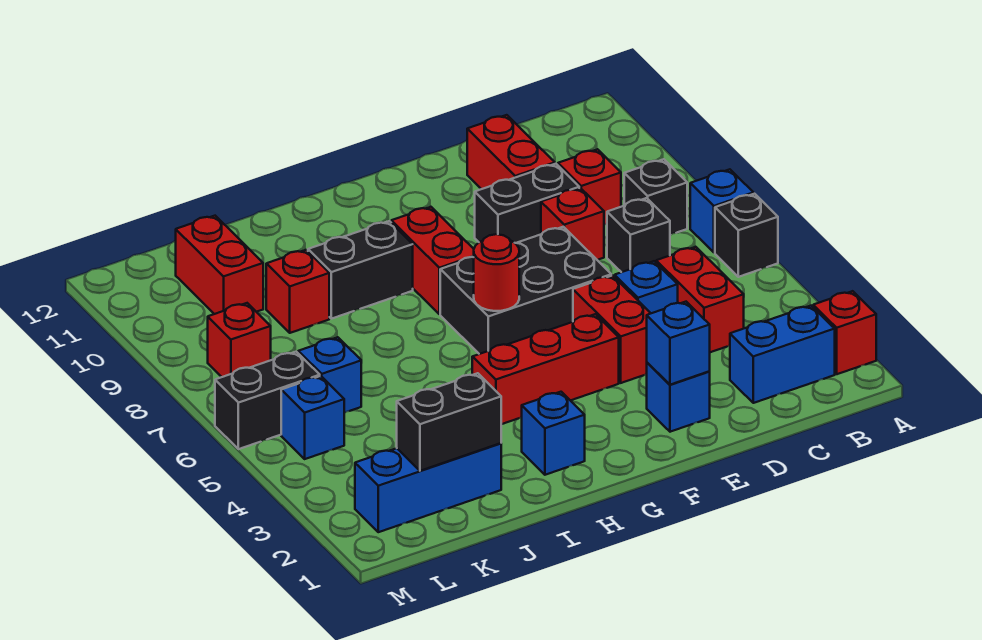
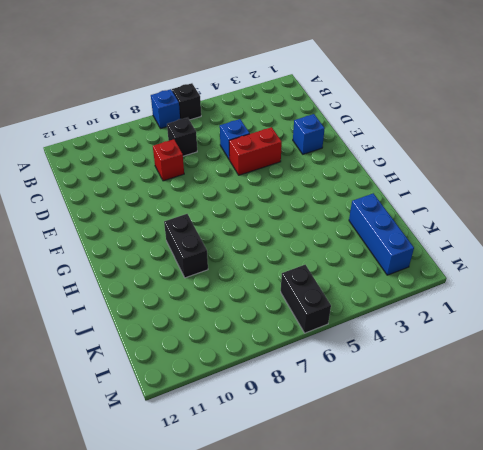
none -> red brick A2 level 1
none -> blue brick B2:C2 level 1
none -> black brick B8 level 1

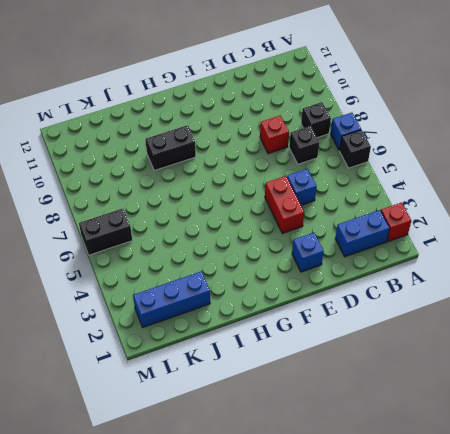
none -> red brick C4:C5 level 1
none -> red brick C9 level 1
none -> black brick D9:E9 level 1

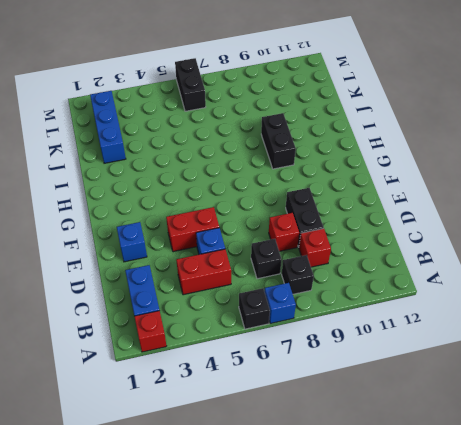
none -> red brick D10:D11 level 1
none -> black brick E6:G7 level 1
none -> red brick F4:H4 level 1

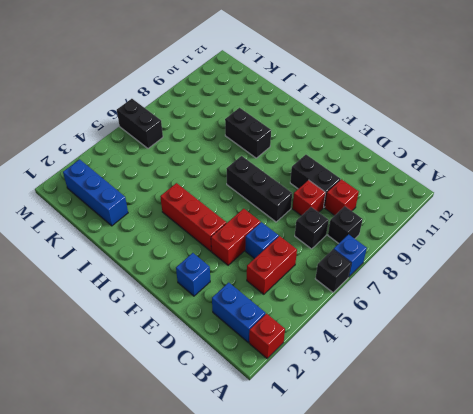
black brick E7:G7 level 1 -> black brick E6:G7 level 1
none -> red brick D10:D11 level 1
none -> red brick G8:G9 level 1
none -> blue brick H2 level 1

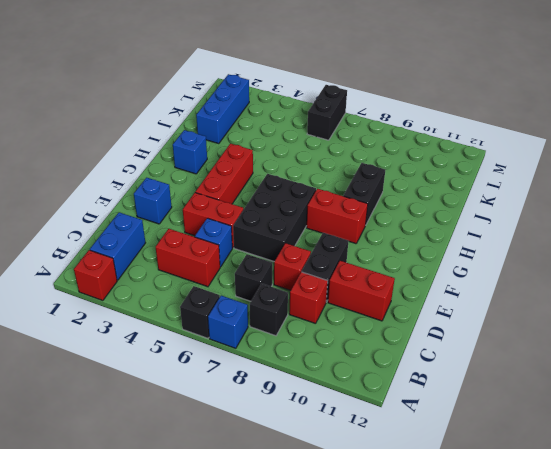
none -> red brick J9 level 1
none -> blue brick K6 level 1
none -> red brick K10:K11 level 1

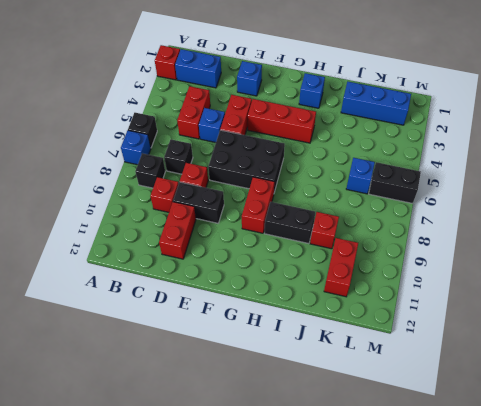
none -> blue brick L5 level 1
none -> red brick L8 level 1
none -> blue brick E2 level 2

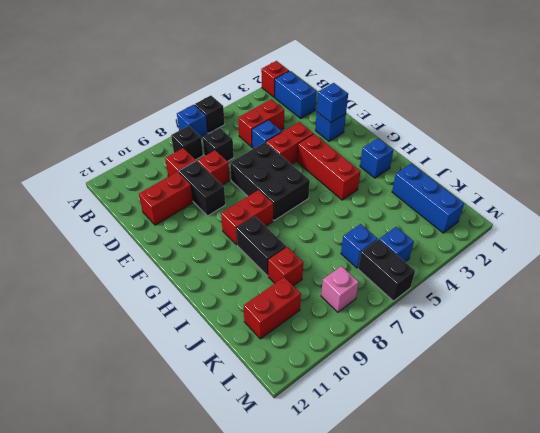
pink brick L8 level 1 -> red brick L8 level 1
none -> red round brick G6 level 2
none -> black brick J2:K2 level 2

